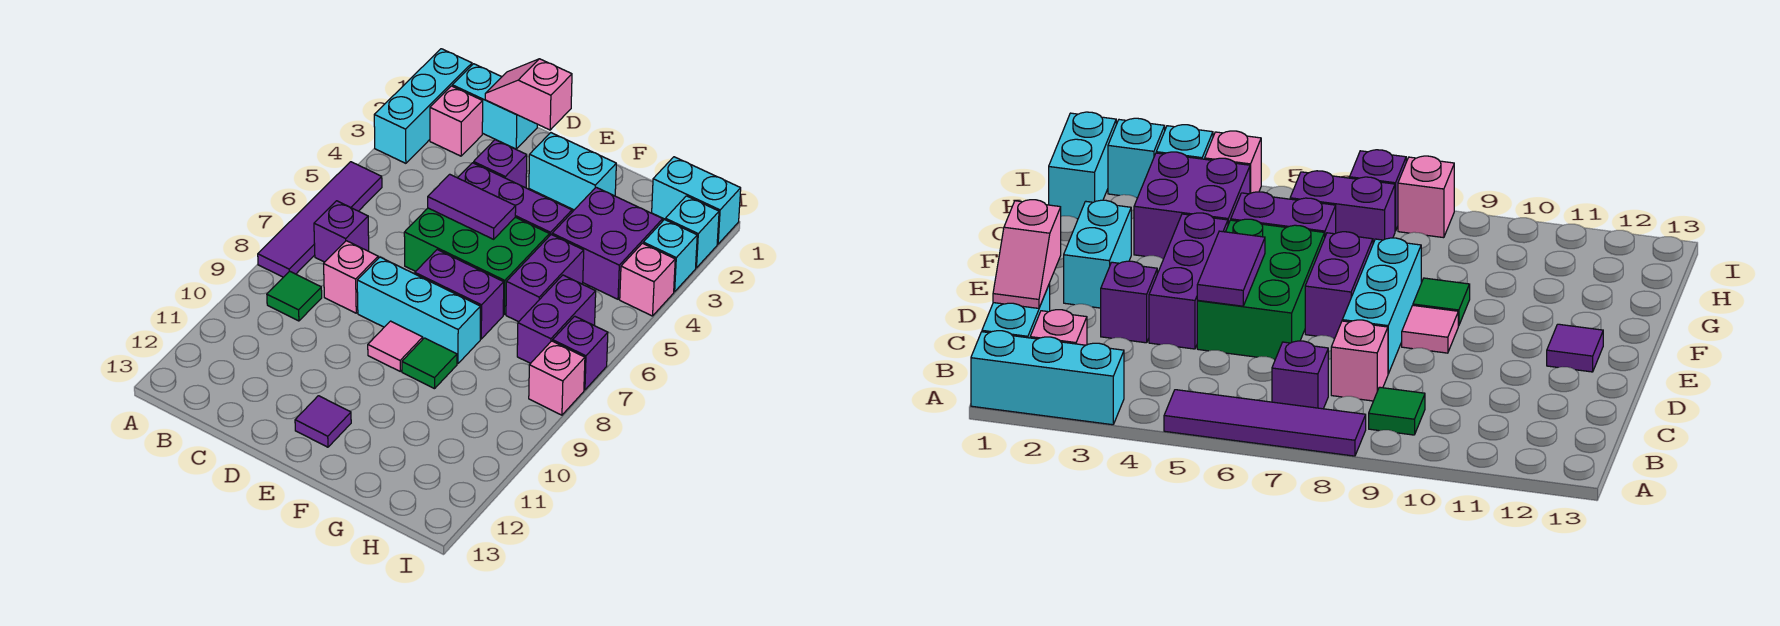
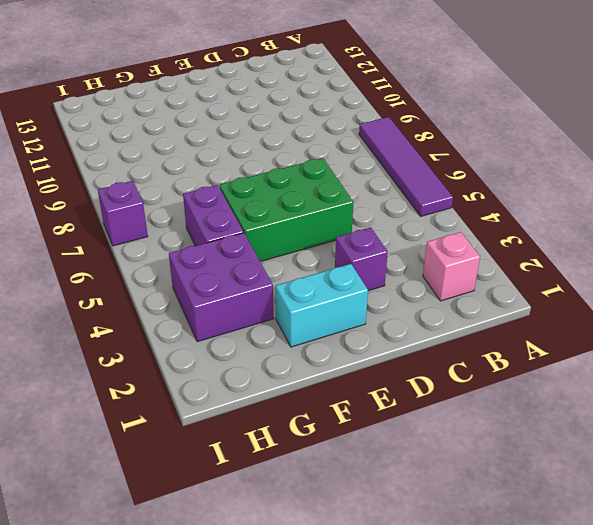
none -> cyan brick A1:A3 level 1
none -> cyan brick B1:C1 level 1
none -> purple brick B7 level 1

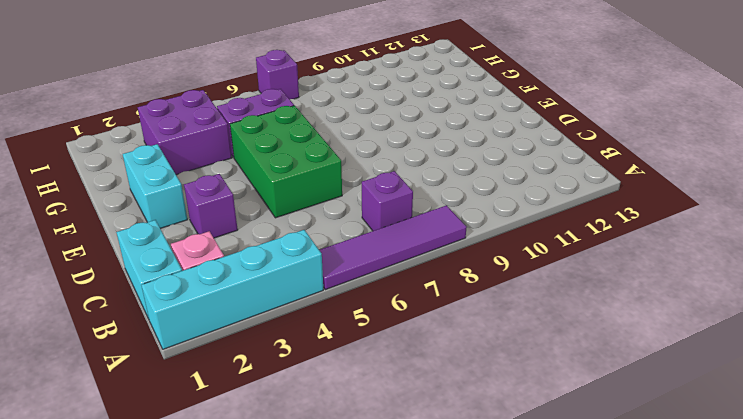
cyan brick A1:A4 level 1 -> cyan brick A1:A3 level 1
none -> green tile B9 level 1
none -> pink brick C8 level 1
none -> purple brick D4:F4 level 1

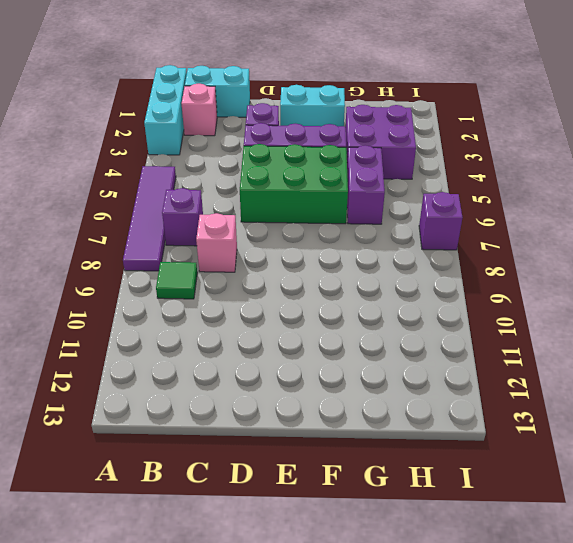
none -> cyan brick D8:F8 level 1
none -> purple brick E7:F7 level 1
none -> pink tile E9 level 1

